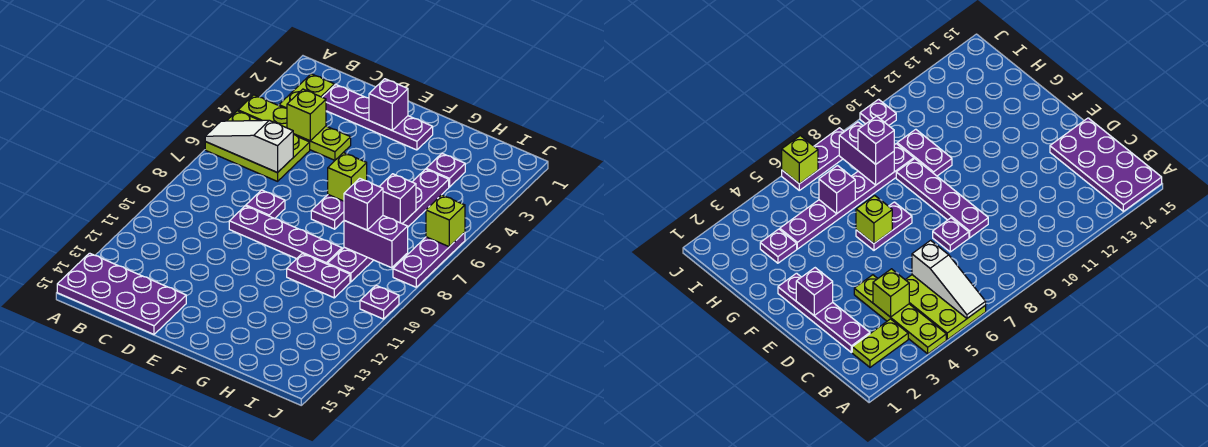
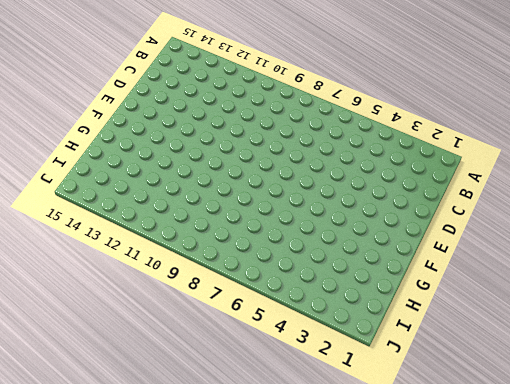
none -> lime plate A4:D4 level 1
none -> lime plate A5:C6 level 1
none -> purple plate A14:D15 level 1

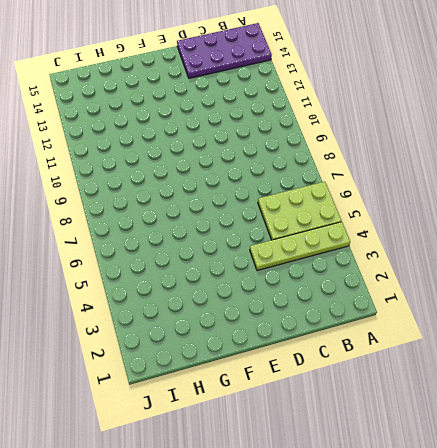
none -> lime plate B2:B3 level 1
none -> purple plate C2:F2 level 1
none -> purple plate D8 level 1

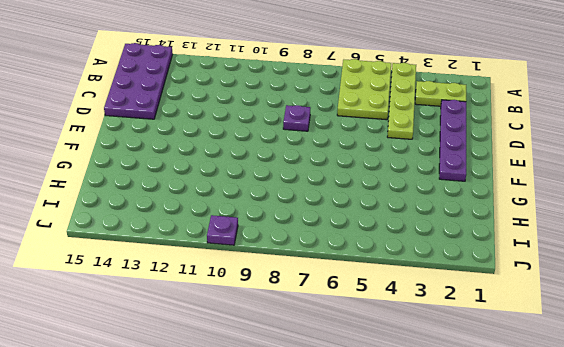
none -> purple plate D9:G9 level 1
none -> purple plate F6:F7 level 1
none -> purple plate G10:H10 level 1

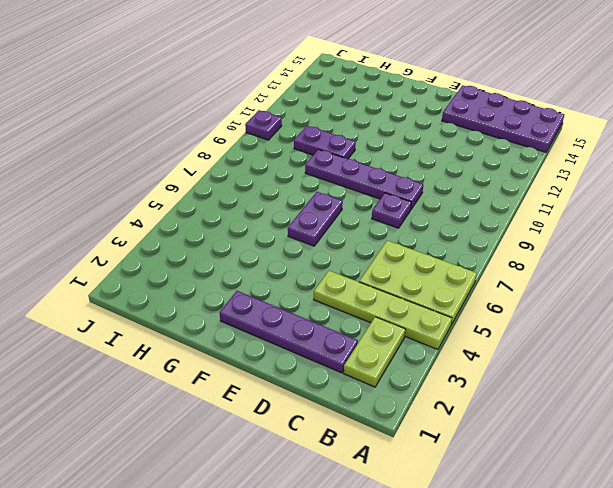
none -> purple plate H3 level 1
none -> purple plate H4:H9 level 1
none -> purple plate J6:J8 level 1

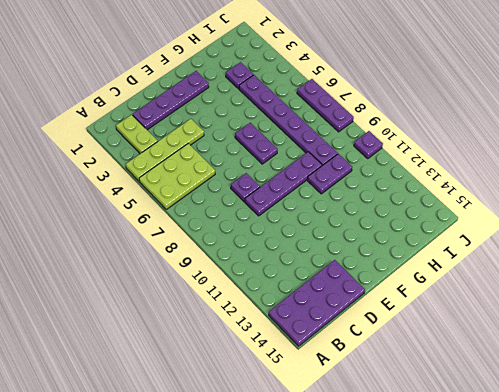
none -> white slope A6:C6 level 2 top C
none -> lime brick C4 level 2
none -> purple brick E2 level 2

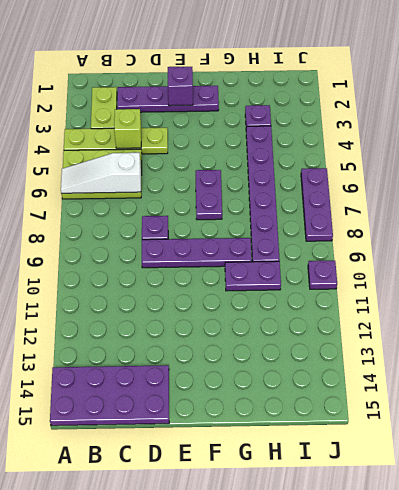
none -> lime brick F6 level 2
none -> purple brick H6 level 2
none -> purple brick H8:I8 level 2

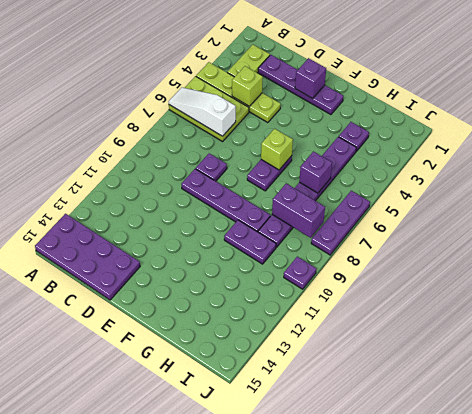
none -> lime brick J6 level 2
none -> purple brick H8 level 3

